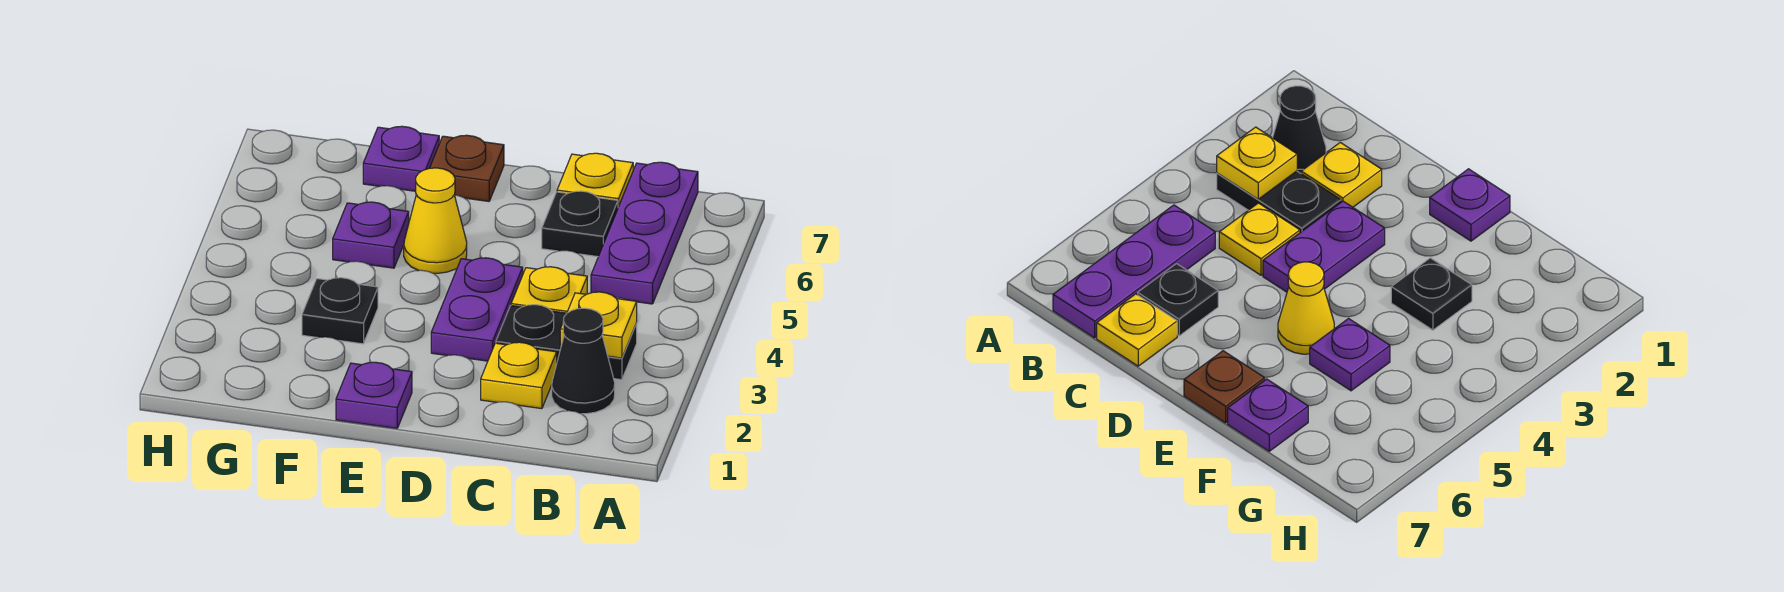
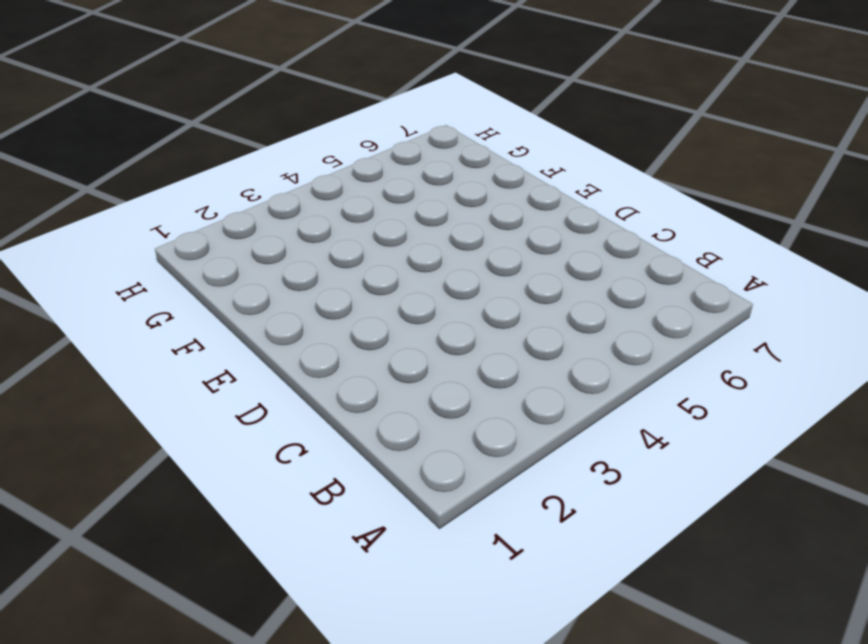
none -> black cone B2 level 1
none -> black plate B3:C3 level 1
none -> purple plate B5:B7 level 1

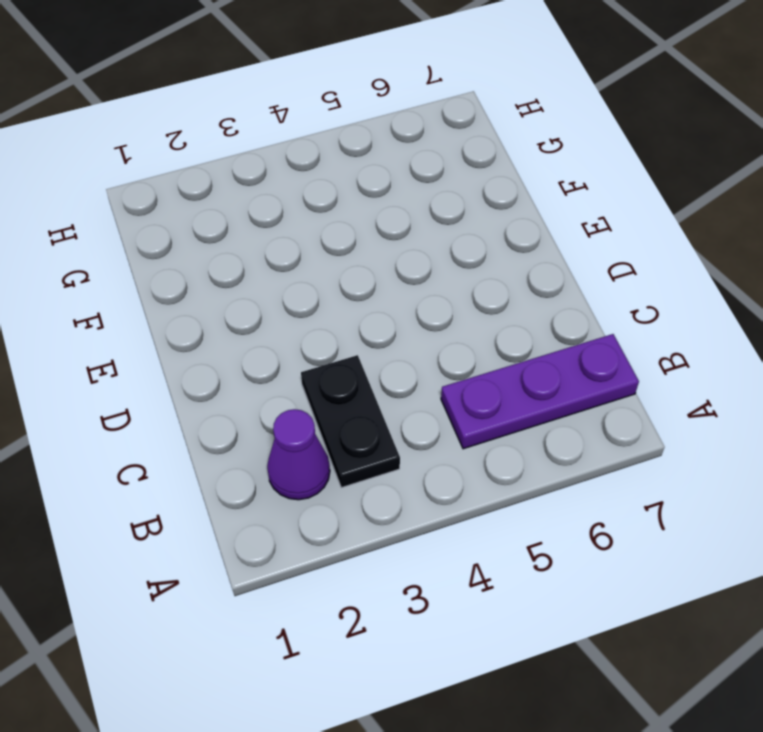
purple cone B2 level 1 -> black cone B2 level 1
none -> yellow plate C2 level 1
none -> yellow plate C4 level 1
none -> black plate C6 level 1

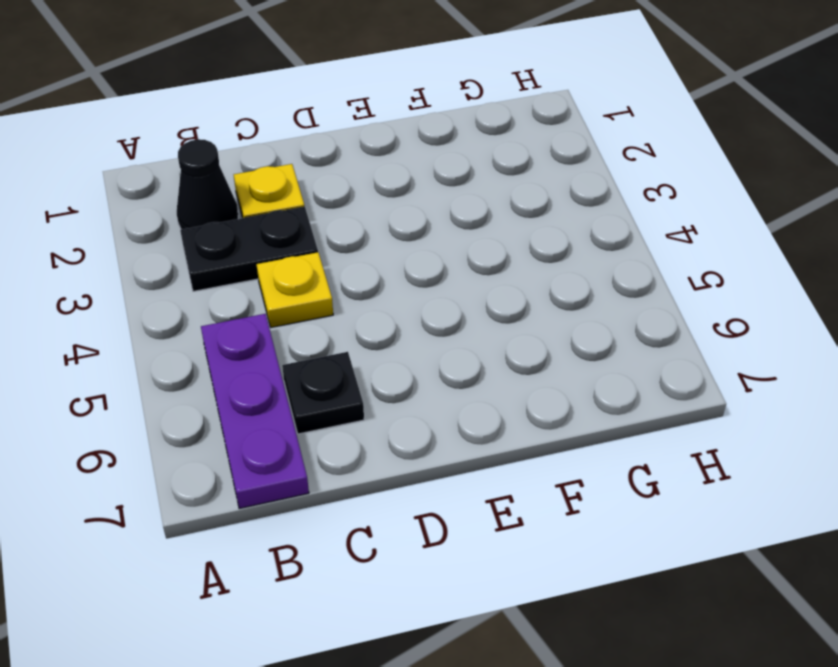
none -> yellow plate C7 level 1
none -> purple plate D3:D4 level 1
none -> purple plate E1 level 1

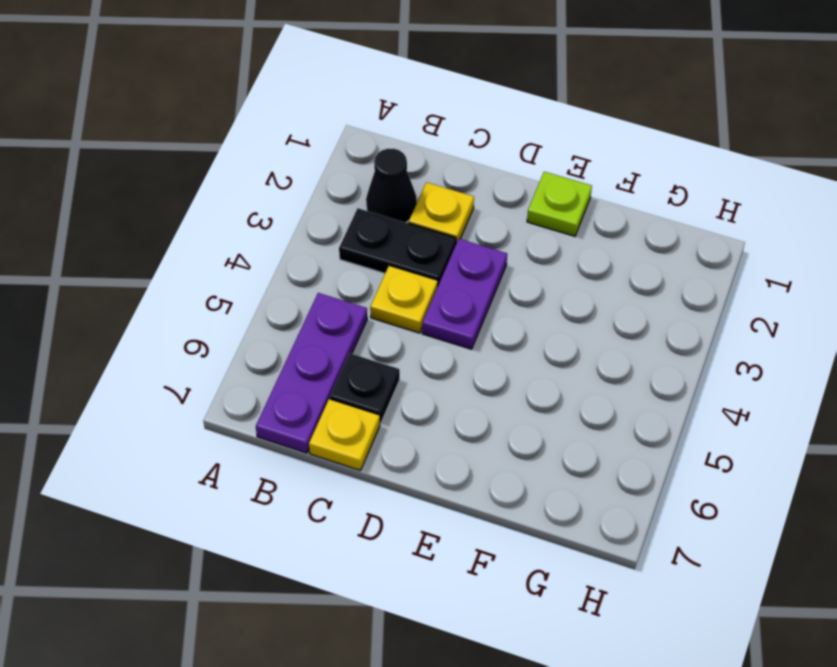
lime plate E1 level 1 -> purple plate E1 level 1
none -> yellow cone E5 level 1
none -> brown plate E7 level 1
none -> black plate F3 level 1

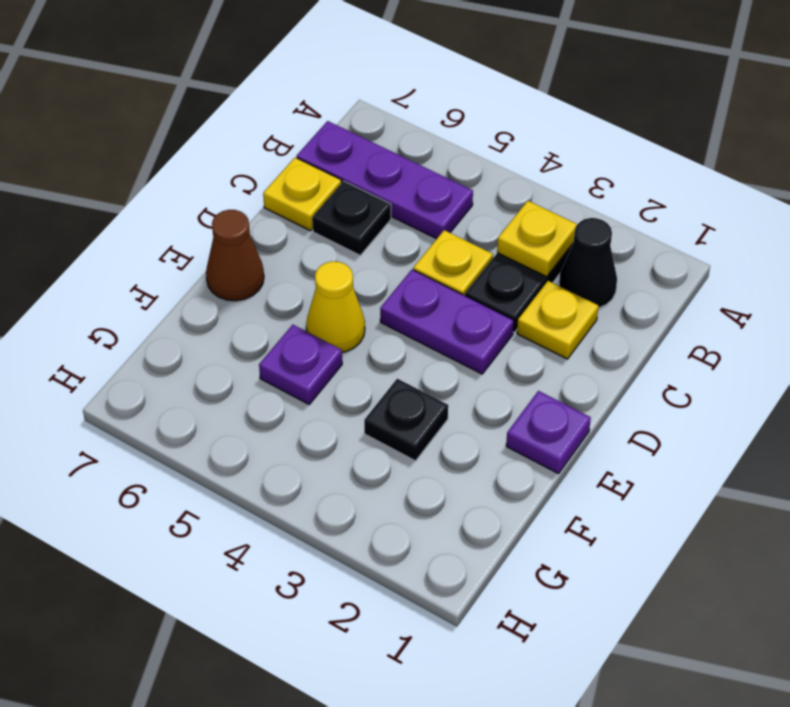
brown cone E7 level 1 -> brown plate E7 level 1
none -> purple plate F7 level 1

